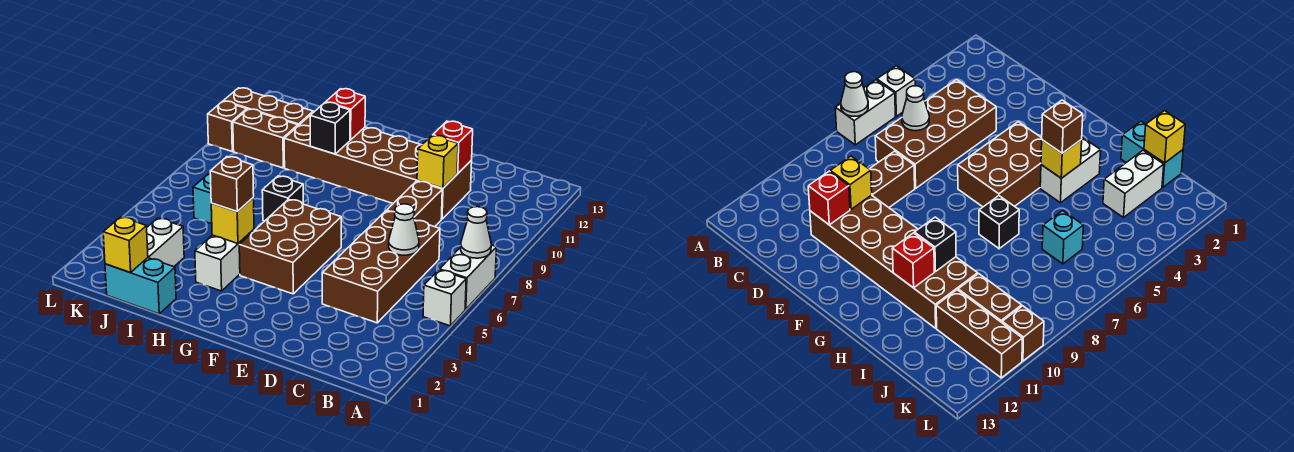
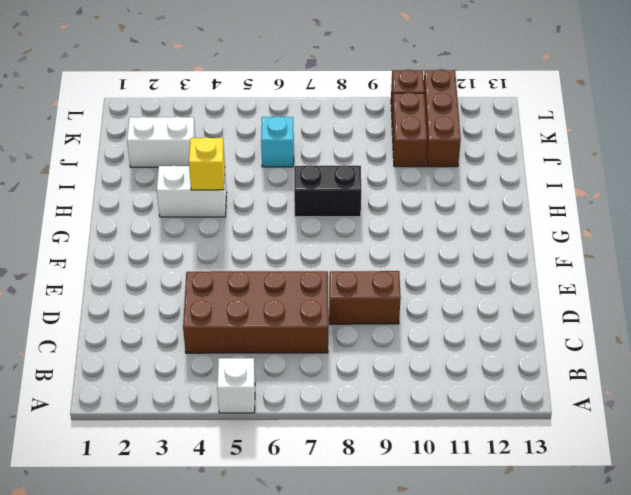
black brick H7:H8 level 1 -> black brick H7 level 1
none -> white brick A6:A7 level 1
none -> brown brick D10:I11 level 1
none -> brown brick F4:G6 level 1

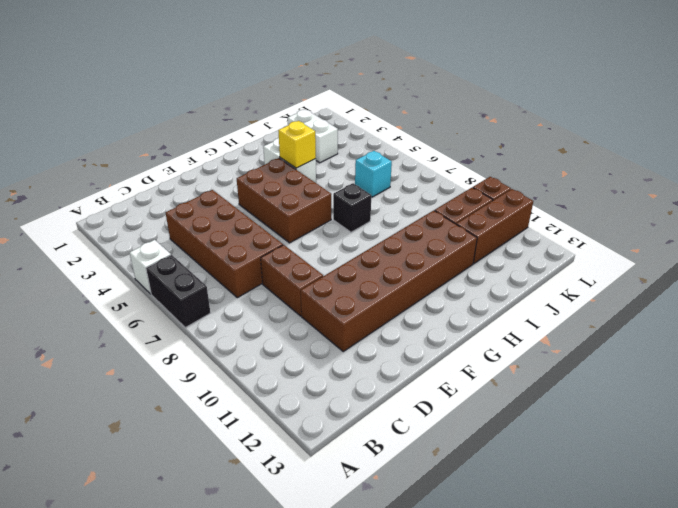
black brick A6:A7 level 1 -> white brick A6:A7 level 1
none -> cyan brick I1:J1 level 1
none -> white cone A7 level 2
none -> white cone C6 level 2

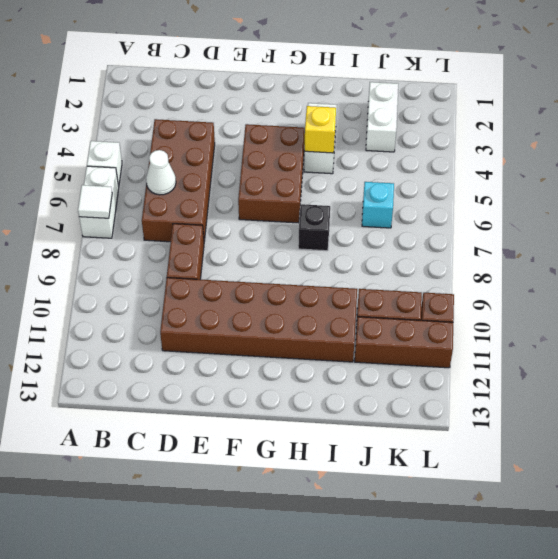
white tile A7 level 2 -> white cone A7 level 2
none -> cyan brick I1:J1 level 1
none -> yellow brick D10 level 2
none -> red brick D11 level 2

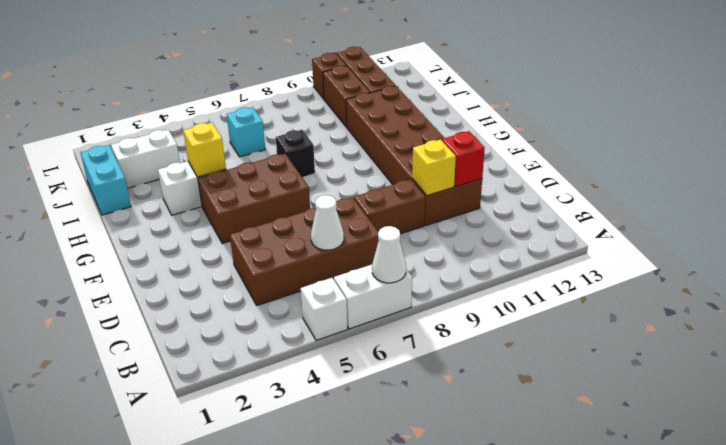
none -> black brick H10 level 2
none -> red brick H11 level 2
none -> yellow brick J1 level 2

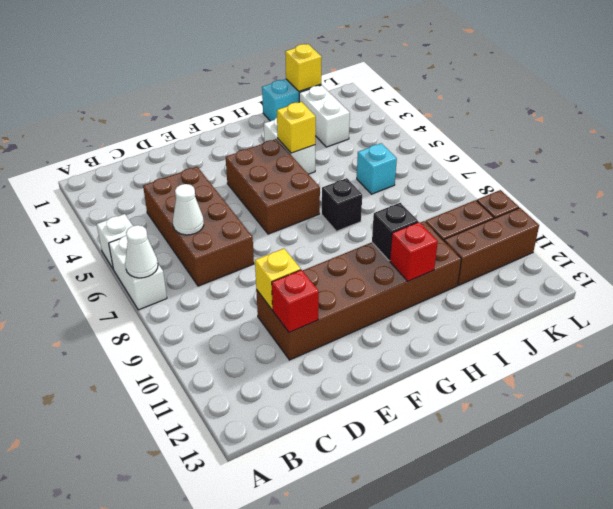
none -> brown brick D8:D9 level 1
none -> brown brick H4 level 3

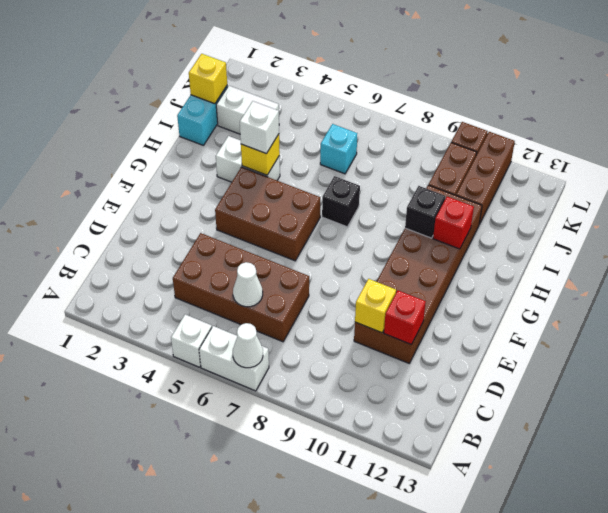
white brick H4 level 3 -> brown brick H4 level 3
none -> brown brick D8:D9 level 1

